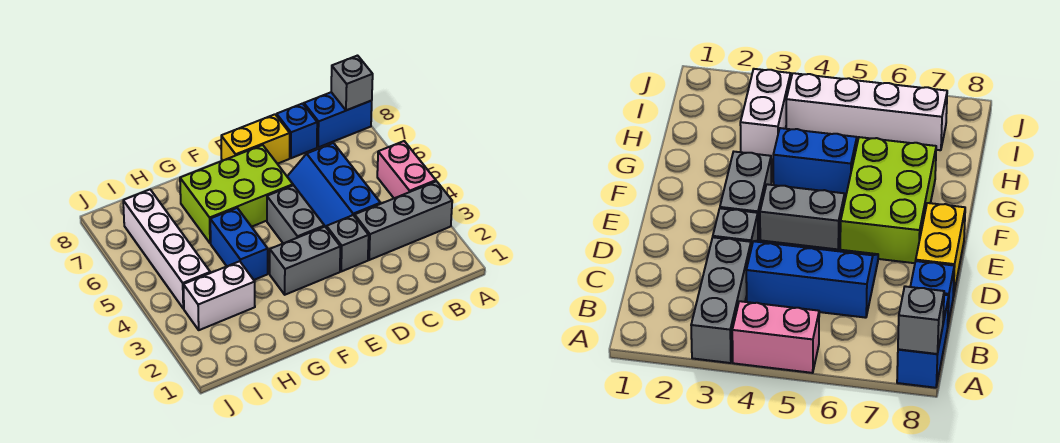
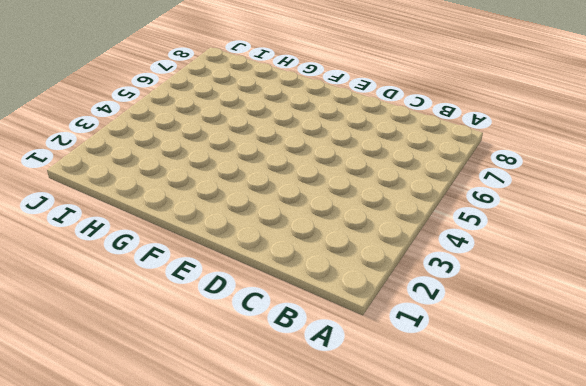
none -> grey brick A3:C3 level 1
none -> pink brick A4:A5 level 1
none -> blue brick A8:B8 level 1

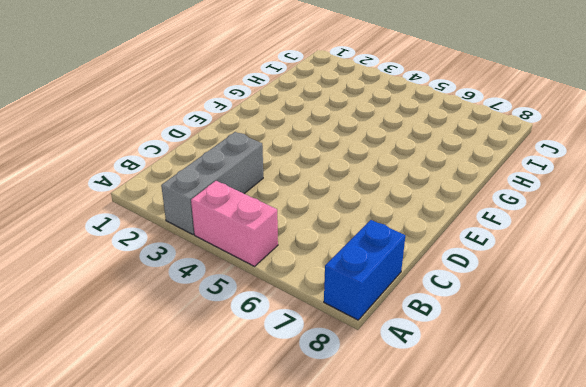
none -> blue slope C4:D6 level 1 top C
none -> blue brick C8 level 1
none -> grey brick D3 level 1

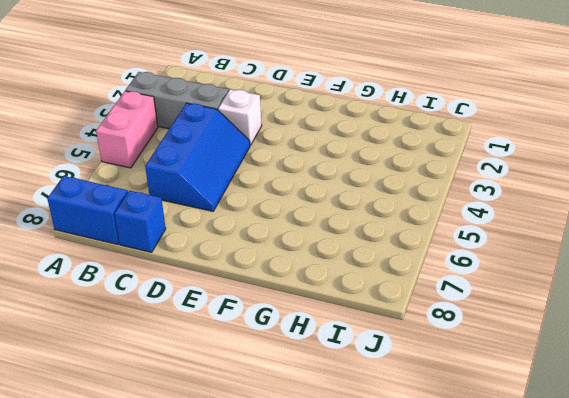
white brick D3 level 1 -> grey brick D3 level 1
none -> yellow brick D8:E8 level 1
none -> grey brick E3:F3 level 1
none -> grey brick E4:E5 level 1

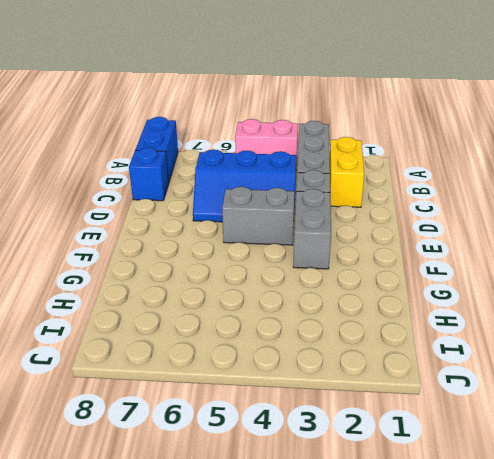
yellow brick B2:C2 level 1 -> yellow brick D8:E8 level 1
none -> lime brick E6:G7 level 1
none -> blue brick G4:G5 level 1
none -> white brick H3:I3 level 1

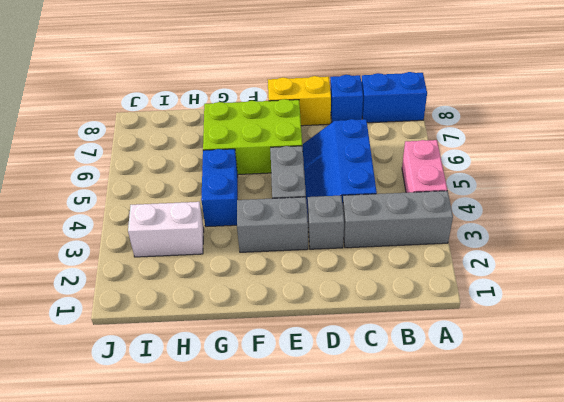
none -> white brick I4:I7 level 1
none -> grey brick A8 level 2

